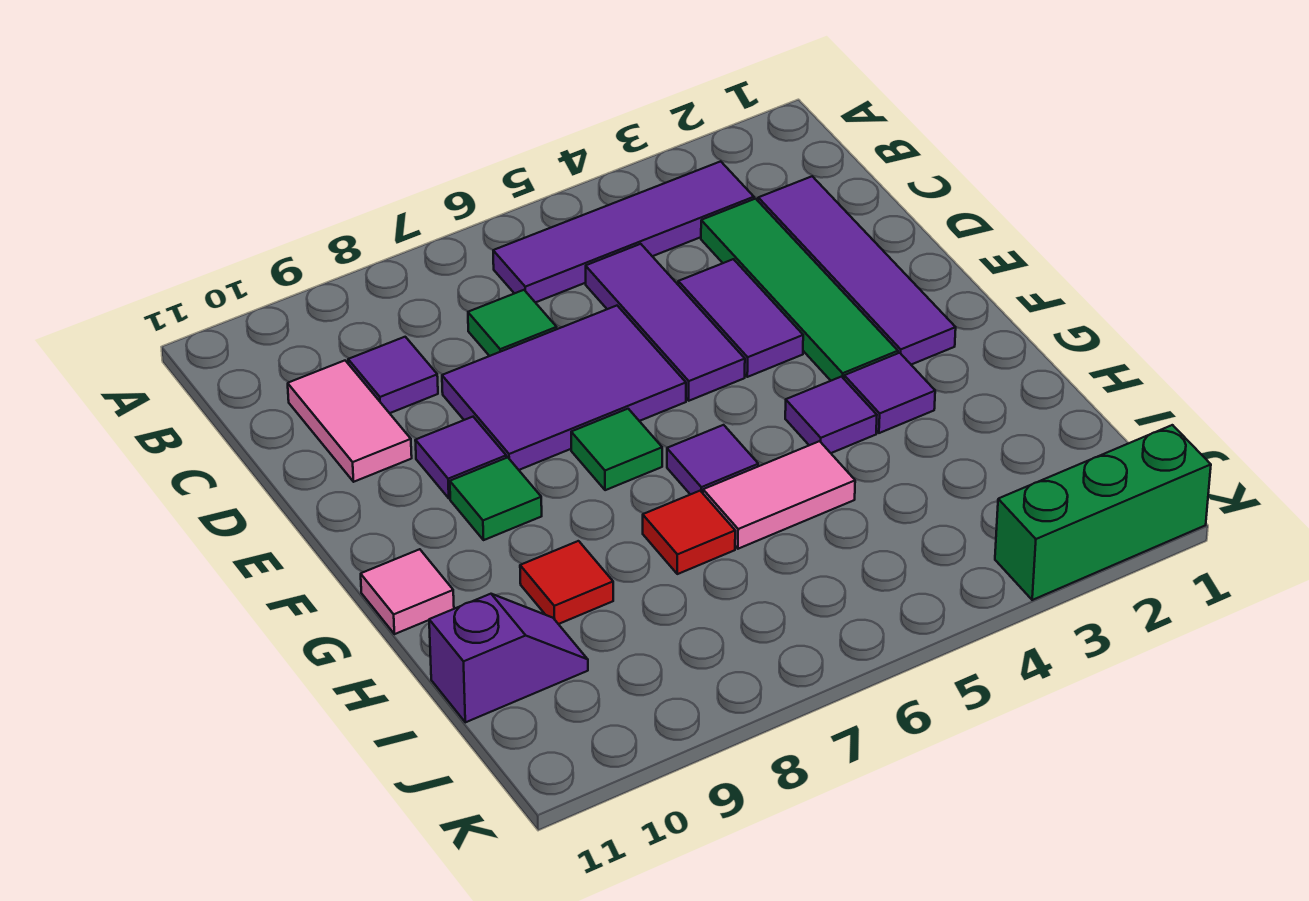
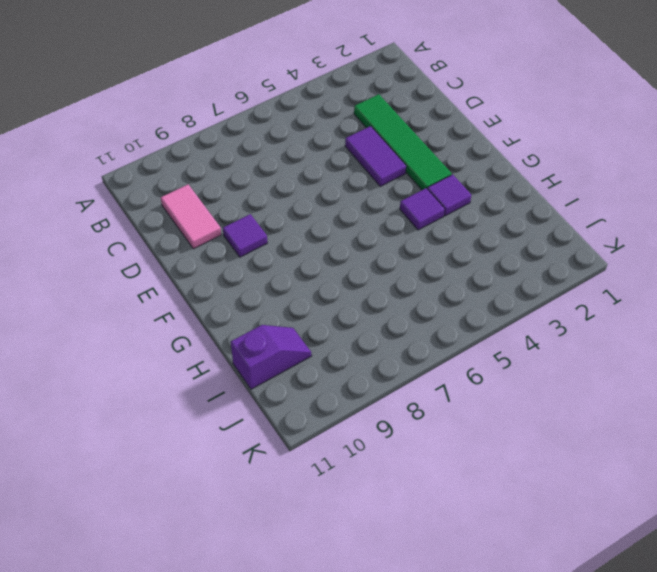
none -> purple tile B3:B6 level 1
none -> purple tile C2:F2 level 1
none -> purple tile C5:E5 level 1

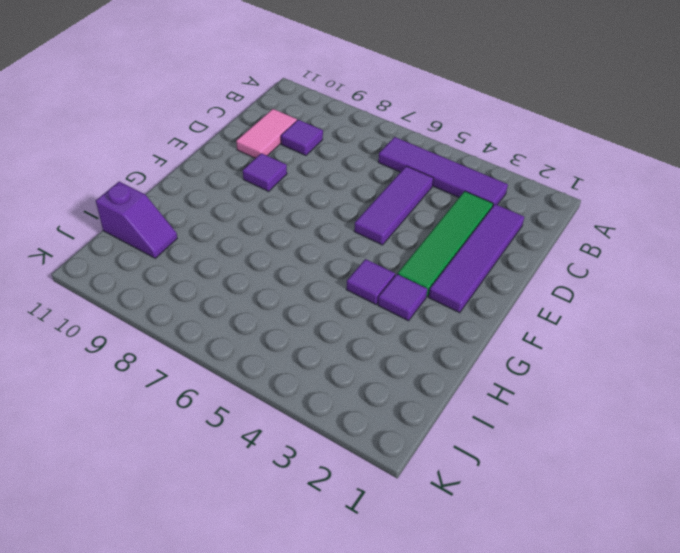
none -> green tile C7 level 1
none -> purple tile D4:E4 level 1
none -> purple tile D6:E8 level 1

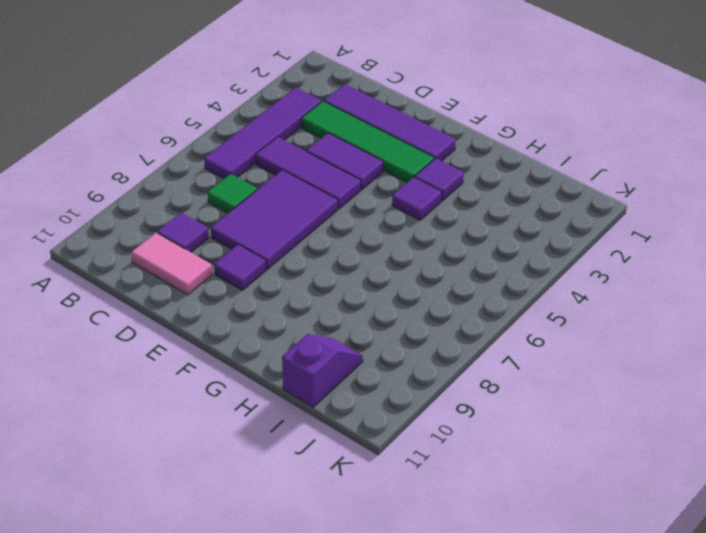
none -> green tile F7 level 1
none -> green tile F9 level 1
none -> purple tile G6 level 1

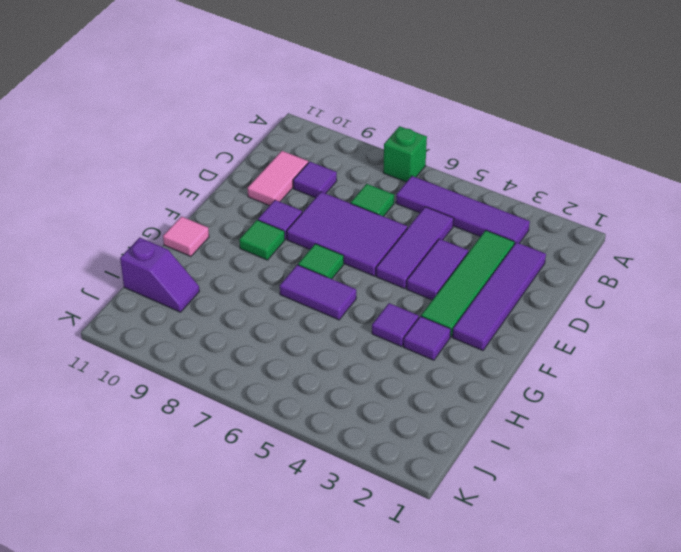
green brick A7 level 1 -> none
purple tile G6:G7 level 1 -> purple tile G6 level 1
none -> pink tile H5:H6 level 1
none -> red tile H7 level 1
none -> red tile H9 level 1

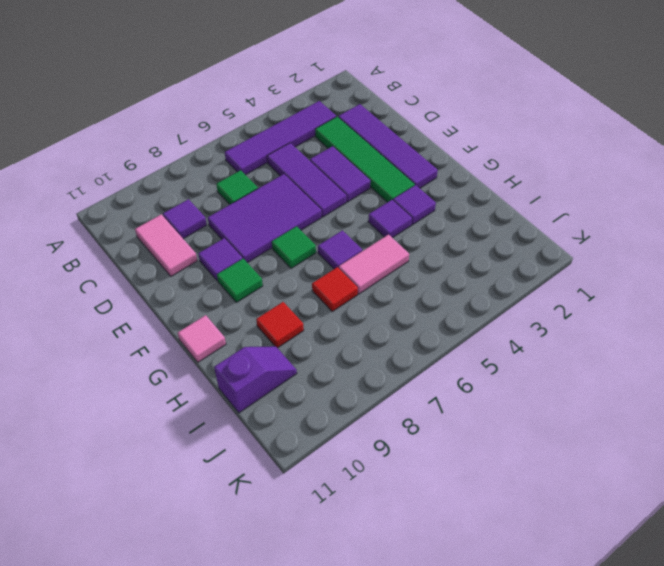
none -> green brick K1:K3 level 1

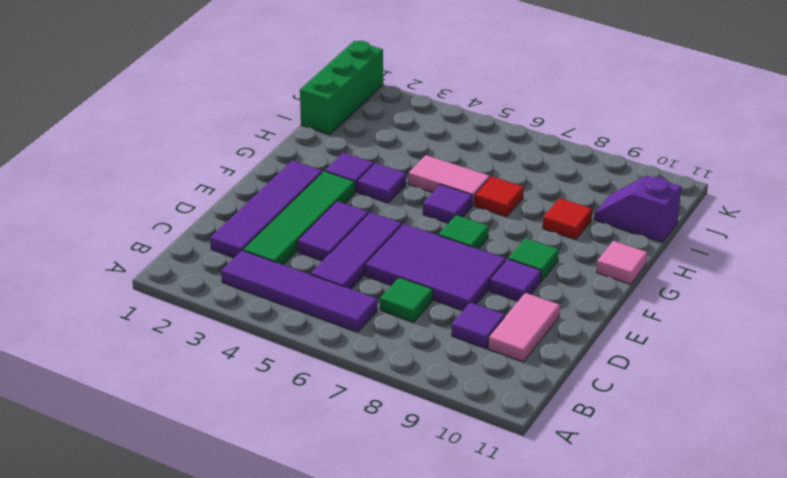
green brick I1:K1 level 1 -> green brick K1:K3 level 1

